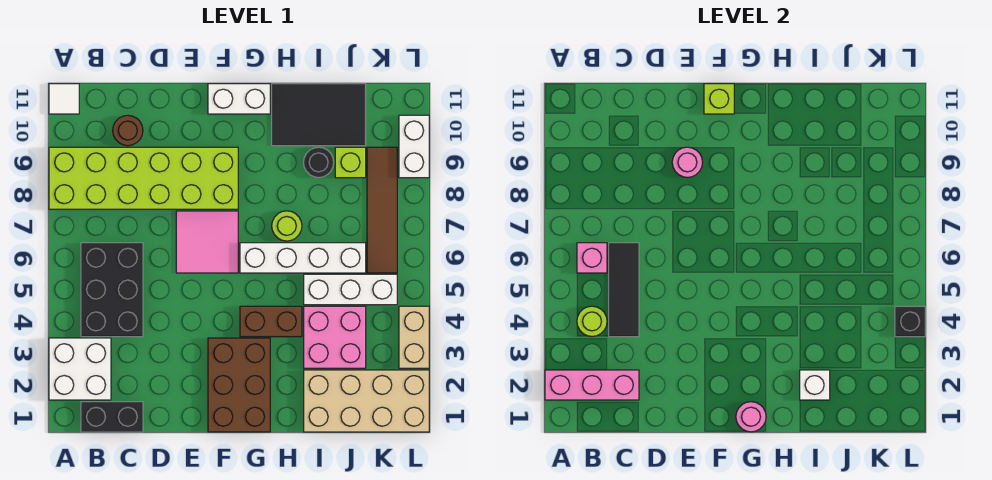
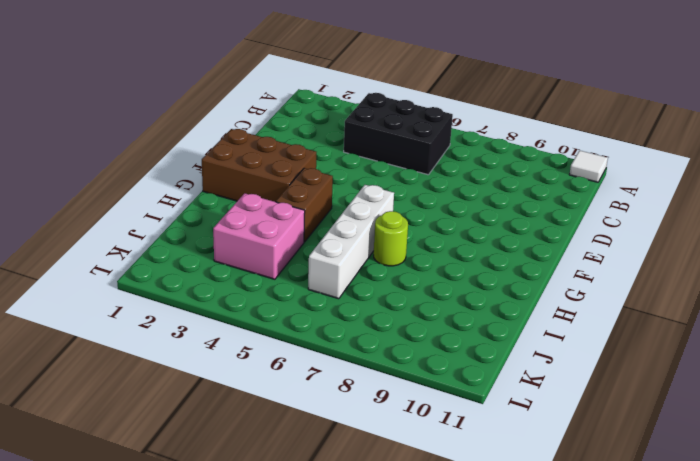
none -> white brick A2:B3 level 1
none -> lime brick A8:F9 level 1
none -> black brick B1:C1 level 1
none -> brown round brick C10 level 1

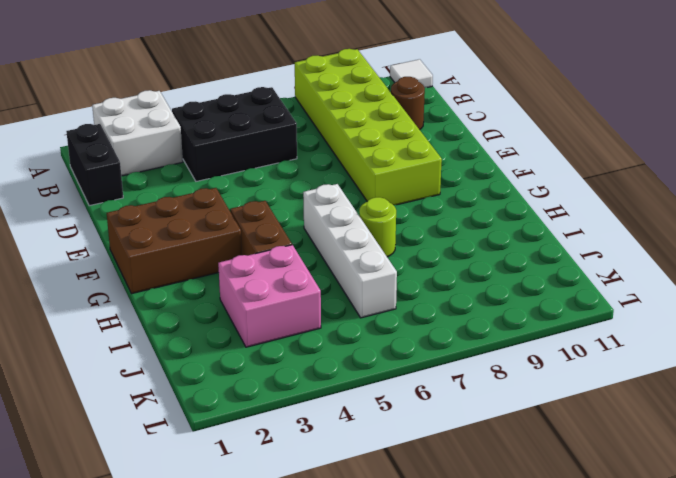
none -> pink tile E6:F7 level 1
none -> white brick F11:G11 level 1
none -> black tile H10:J11 level 1
none -> tan brick I1:L2 level 1

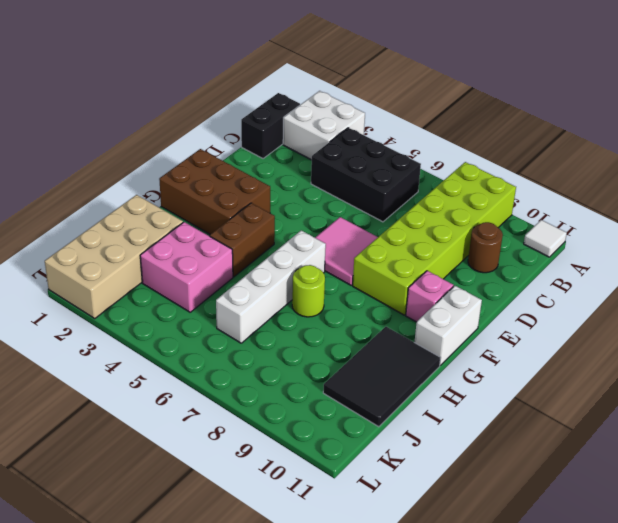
pink brick F10 level 1 -> pink brick B6 level 2
none -> white brick I5:K5 level 1
none -> black round brick I9 level 1
none -> lime brick J9 level 1
none -> brown tile K6:K9 level 1

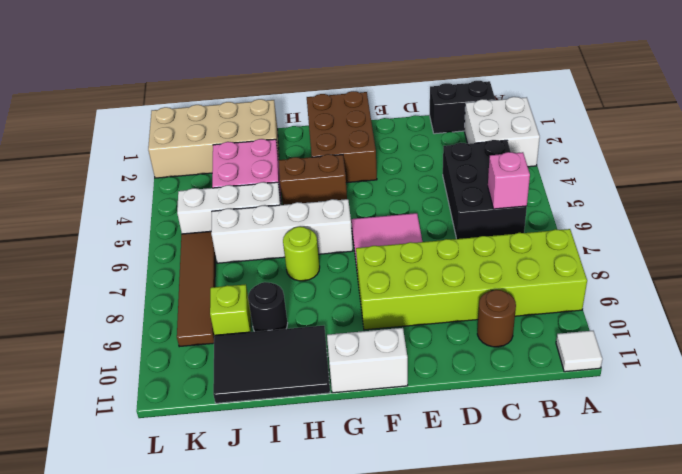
none -> tan brick L3:L4 level 1
none -> white brick L9:L10 level 1
none -> pink brick A2:C2 level 2
none -> lime round brick B4 level 2

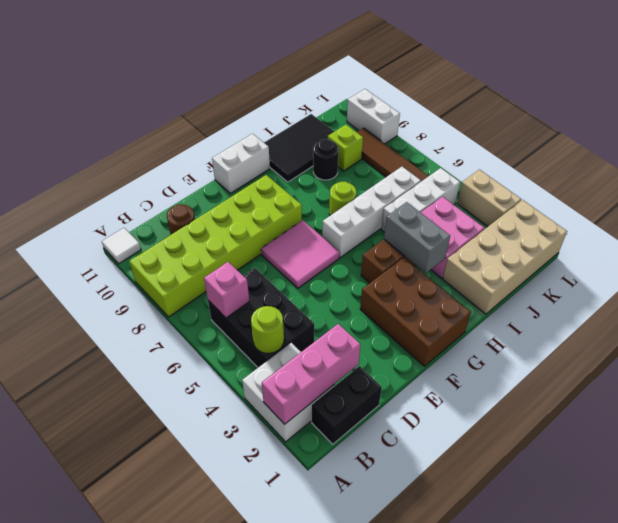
grey brick H3:H4 level 2 -> none
none -> black tile C4:C6 level 2
none -> pink round brick E9 level 2
none -> lime brick F11 level 2
none -> pink round brick G1 level 2

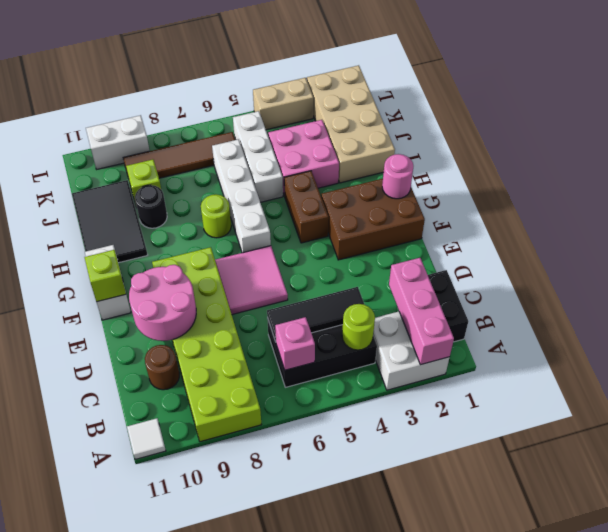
pink round brick D9:E10 level 2 -> pink round brick E9 level 2
none -> white brick I2 level 2
none -> black brick L4 level 2

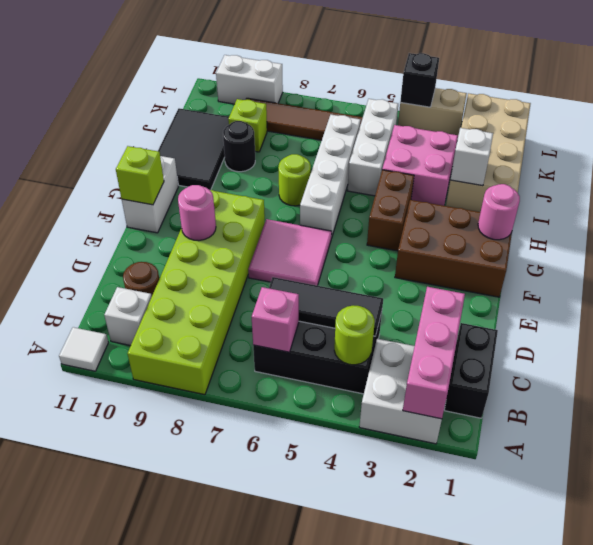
white brick B10 level 1 -> none

